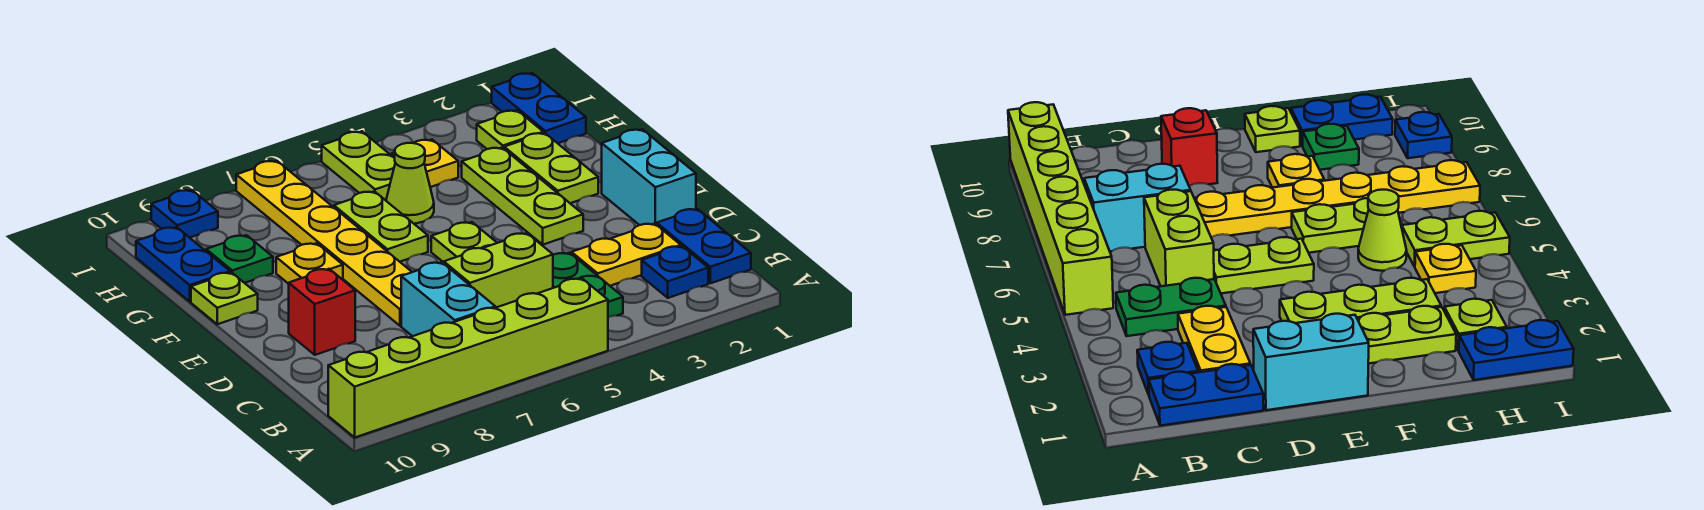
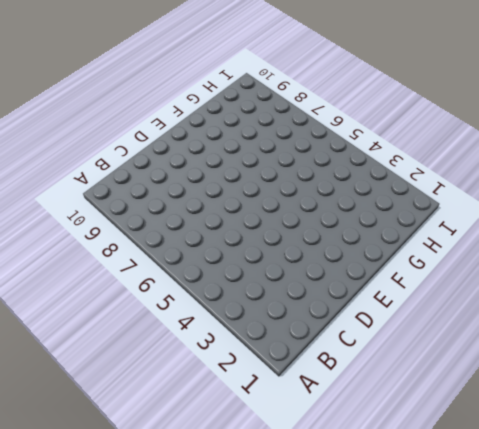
none -> lime brick A5:A10 level 1
none -> blue plate B1:C1 level 1
none -> blue plate B2 level 1

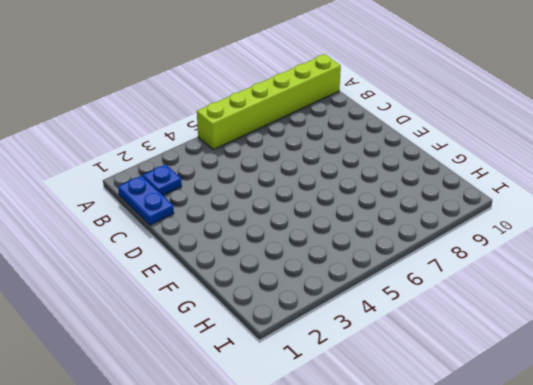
none -> green plate B4:C4 level 1
none -> cyan brick B7:C7 level 1
none -> yellow plate C2:C3 level 1

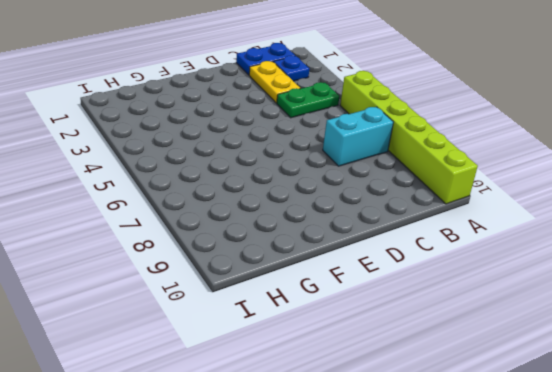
none -> lime brick C5:C6 level 1
none -> cyan brick D1:E1 level 1
none -> lime plate D5:E5 level 1

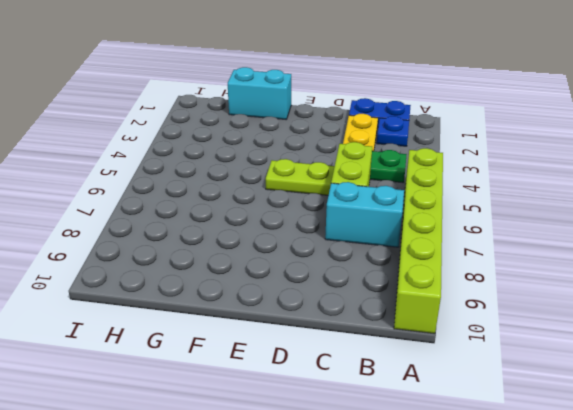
cyan brick F1:G1 level 1 -> cyan brick D1:E1 level 1
none -> yellow plate D7:I7 level 1
none -> red brick D9 level 1
none -> lime plate E3:G3 level 1

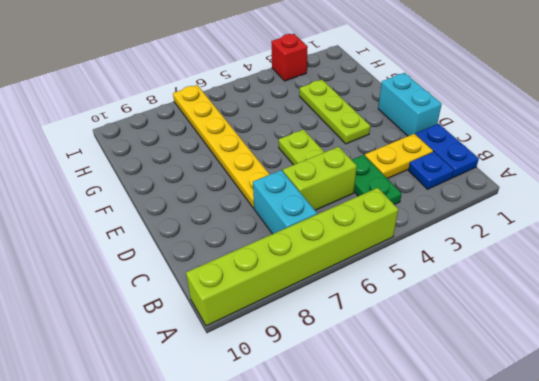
red brick I3 level 1 -> red brick D9 level 1
none -> lime plate F2:G2 level 1
none -> lime plate F6:G6 level 1
none -> yellow plate F8 level 1

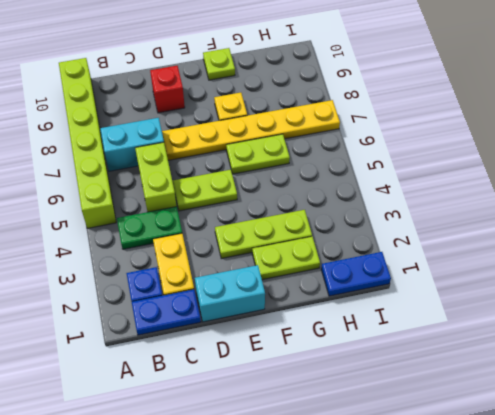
none -> lime cone G5 level 1
none -> green plate G9 level 1
none -> blue plate G10:H10 level 1

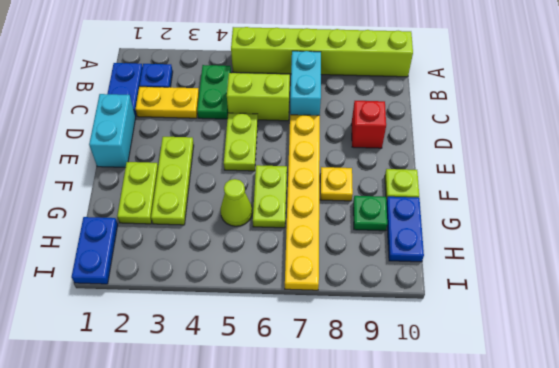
none -> lime plate H2 level 1
none -> yellow plate H4 level 1
none -> lime plate H5:I5 level 1

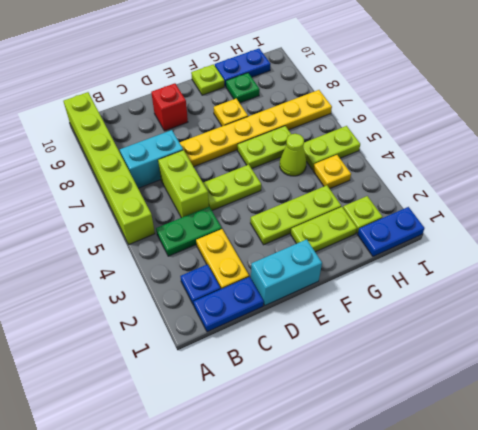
none -> blue plate I9 level 1

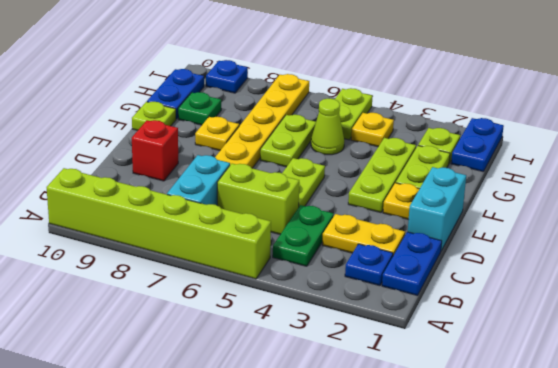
yellow plate E2 level 1 -> none

